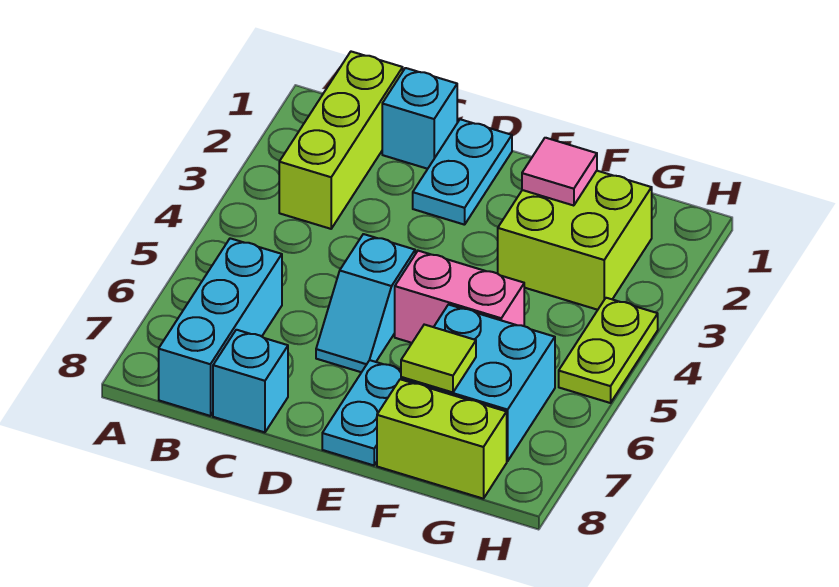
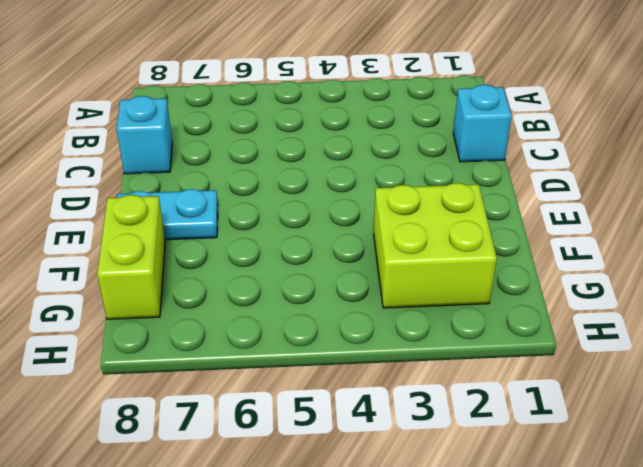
none -> lime brick B1:B3 level 1
none -> cyan brick B6:B8 level 1
none -> cyan plate D1:D2 level 1

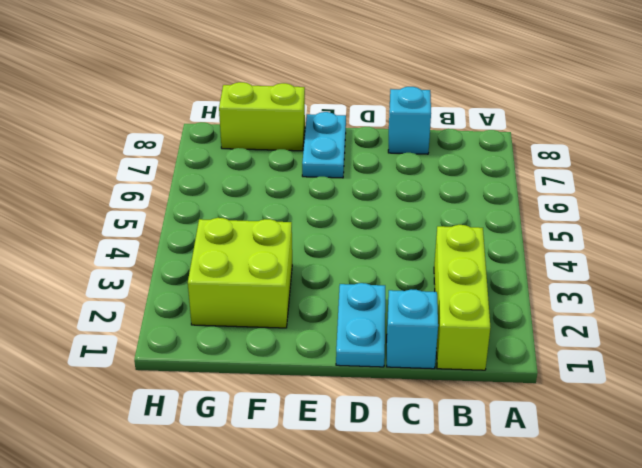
none -> cyan brick B6:B8 level 1
none -> cyan slope D5:D6 level 1 top 5
none -> pink brick E5:F5 level 1

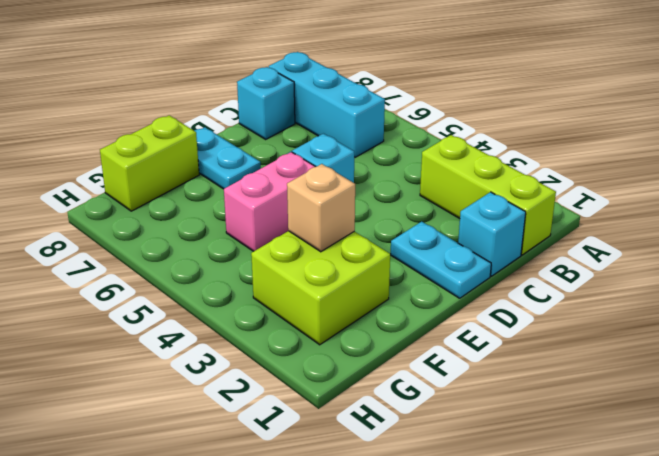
tan brick F3 level 2 -> none
none -> cyan brick F6:G7 level 1
none -> lime plate H4:H5 level 1
none -> pink tile F2 level 2

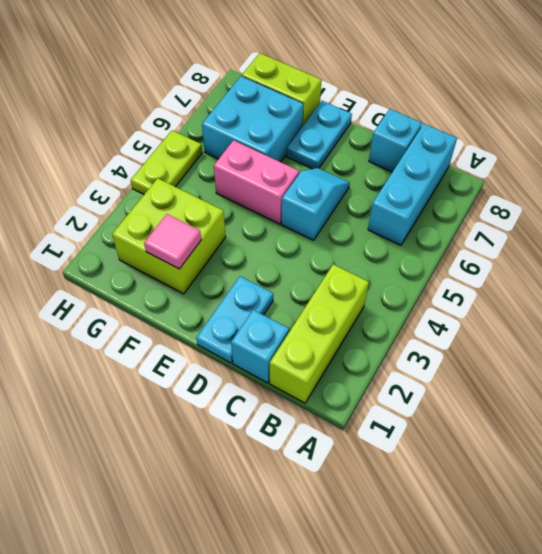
none -> lime tile F7 level 2

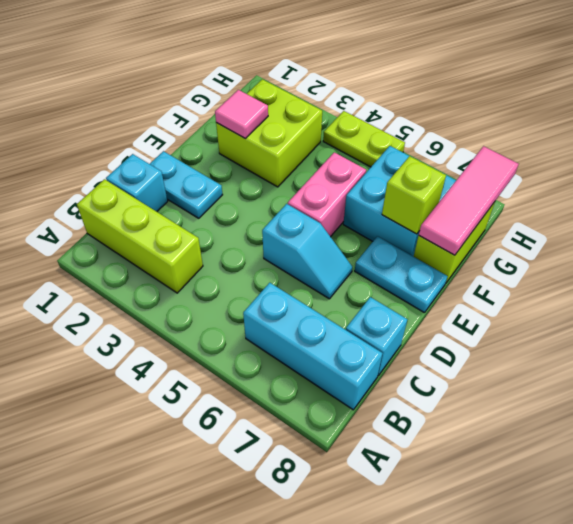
lime brick F7 level 2 -> lime tile F7 level 2
pink tile F8:H8 level 2 -> none

